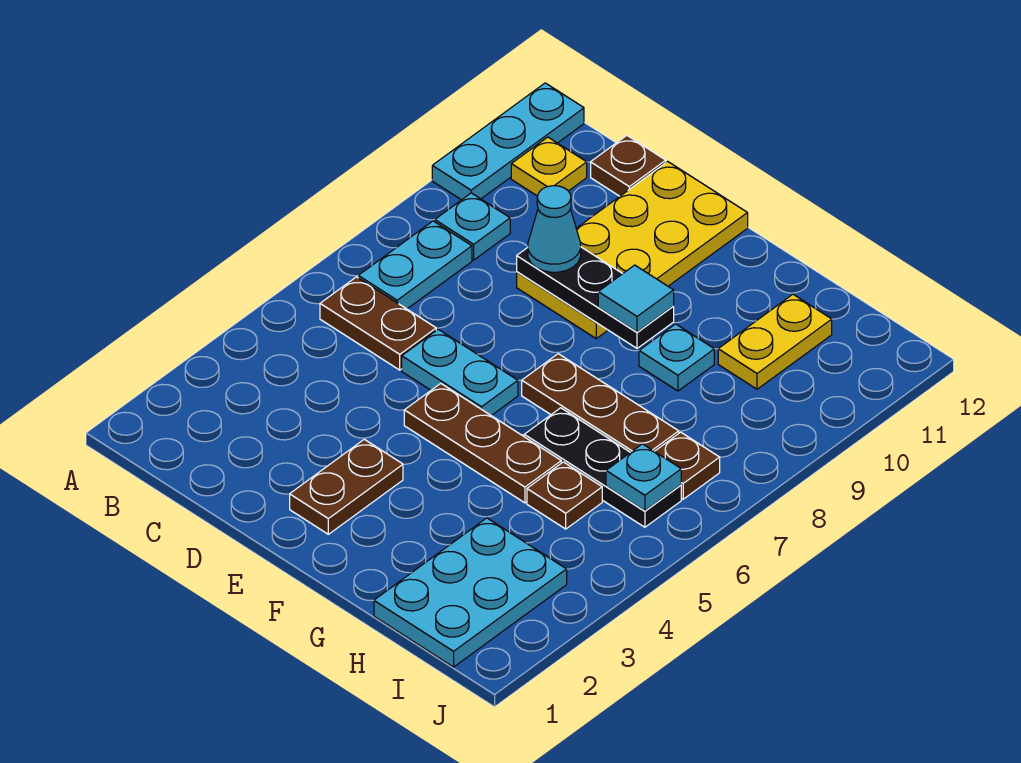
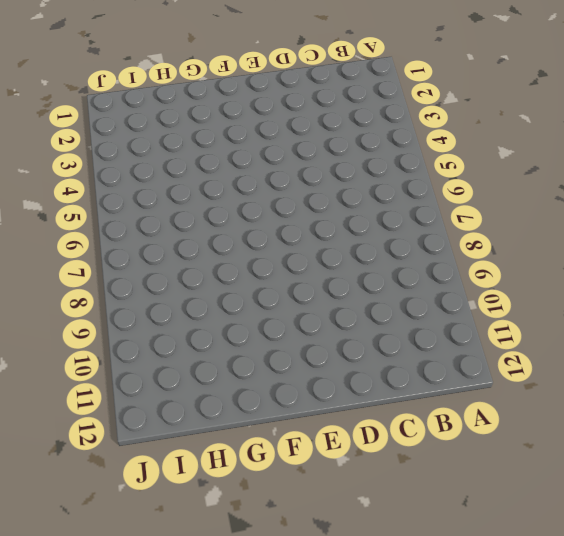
none -> cyan plate A10:A12 level 1
none -> brown plate B6:C6 level 1
none -> cyan plate B7:B8 level 1

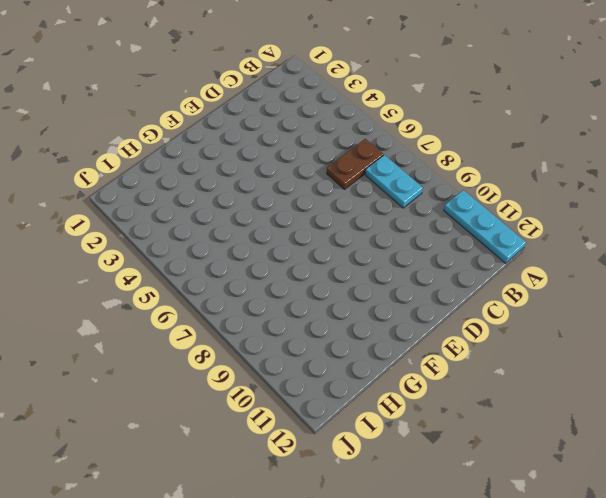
none -> cyan plate B9 level 1
none -> yellow plate B11 level 1
none -> brown plate C12 level 1

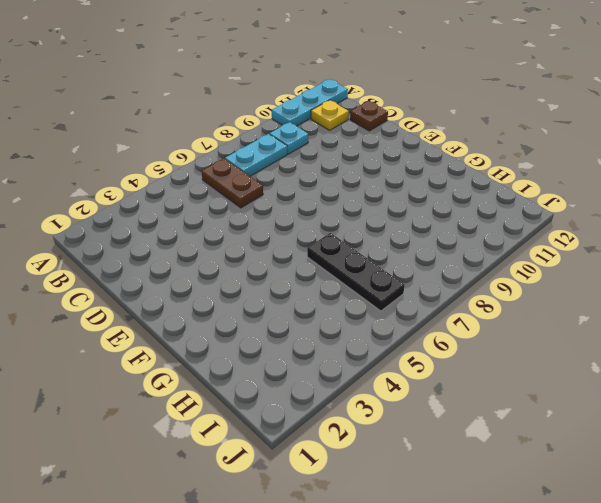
none -> cyan plate D6:E6 level 1
none -> yellow plate D9:E12 level 1
none -> brown plate E2:E3 level 1

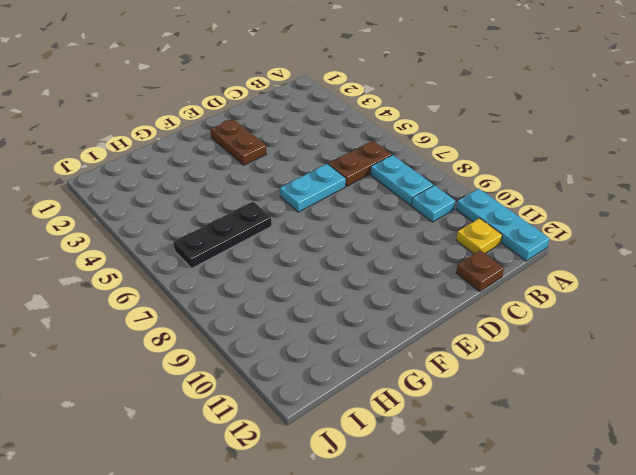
none -> yellow plate D9:E12 level 1
none -> brown plate E5:G5 level 1
none -> brown plate F7:H7 level 1

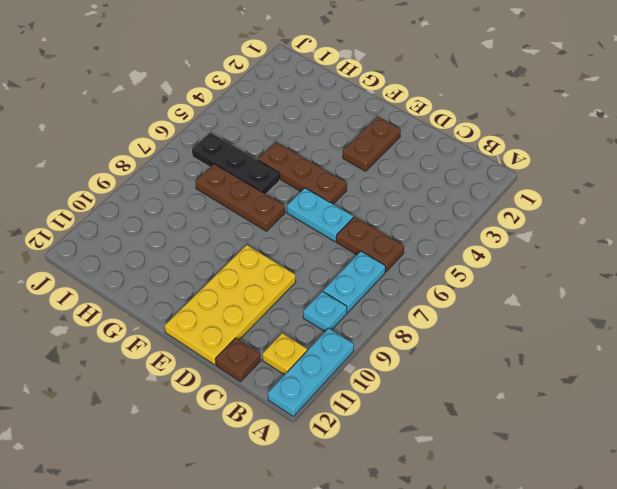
none -> cyan plate G9 level 1
none -> cyan plate H1:I3 level 1
none -> brown plate H5 level 1

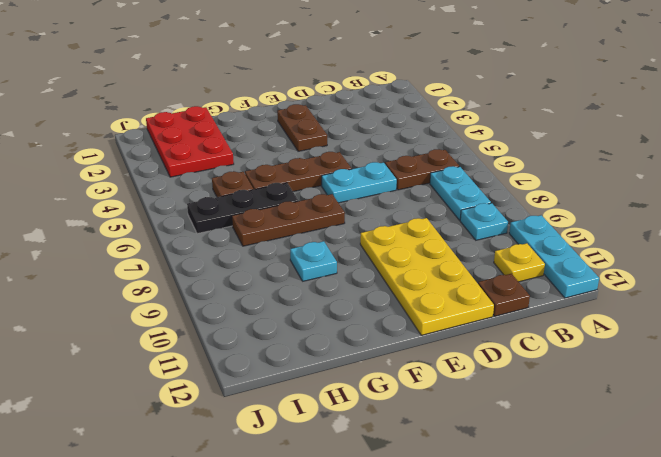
red plate H1:I3 level 1 -> cyan plate H1:I3 level 1
none -> yellow plate H10:H11 level 1
none -> brown plate I7 level 1
none -> black plate D9:F9 level 2

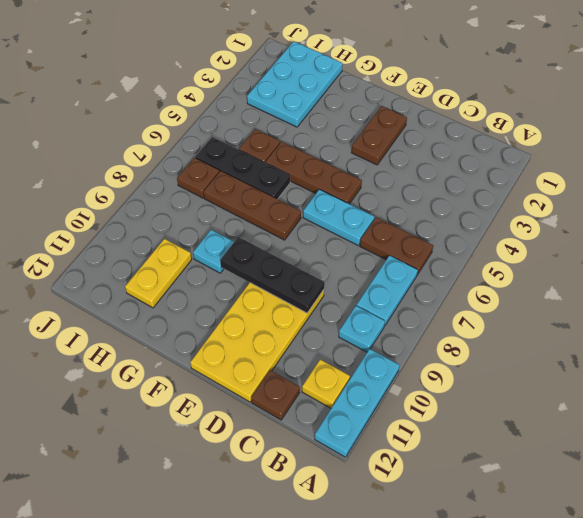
none -> cyan plate I6 level 2
none -> cyan cone D9 level 3
none -> cyan tile F9 level 3

